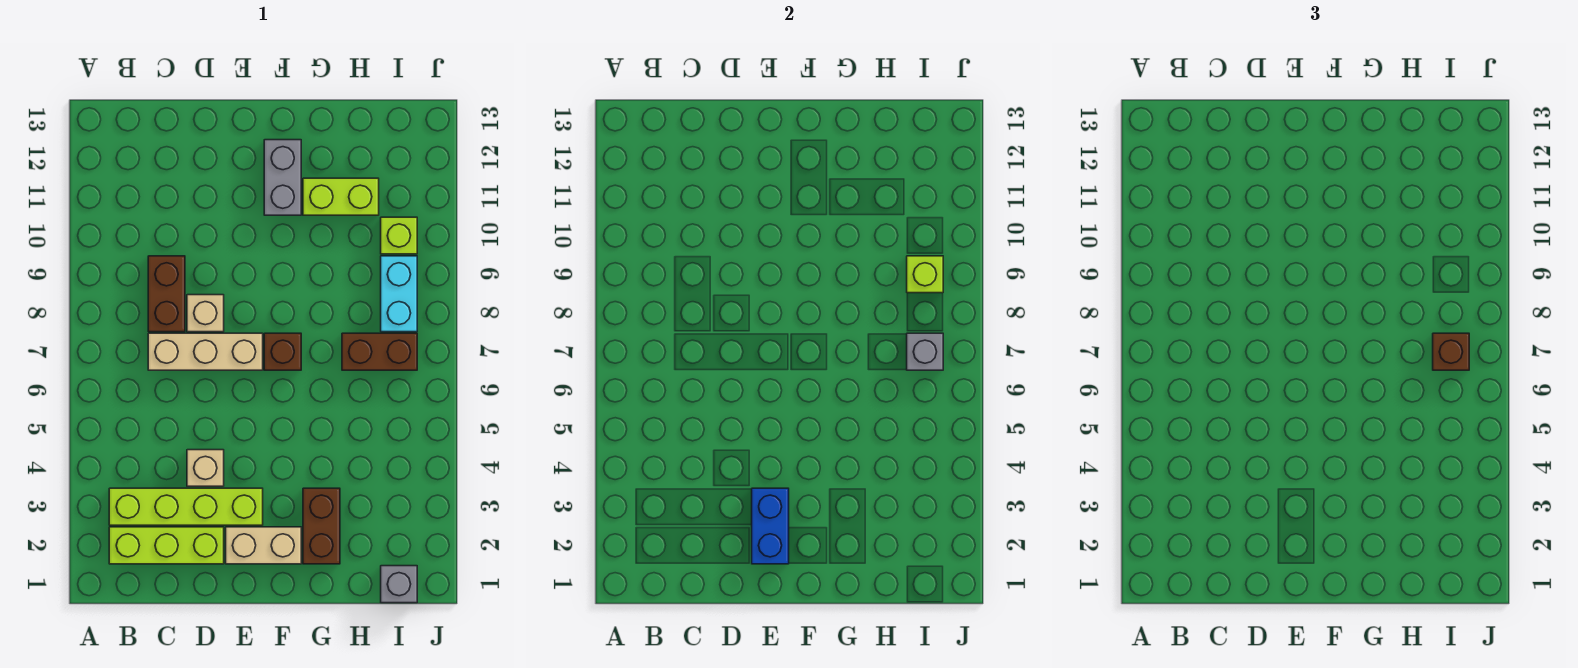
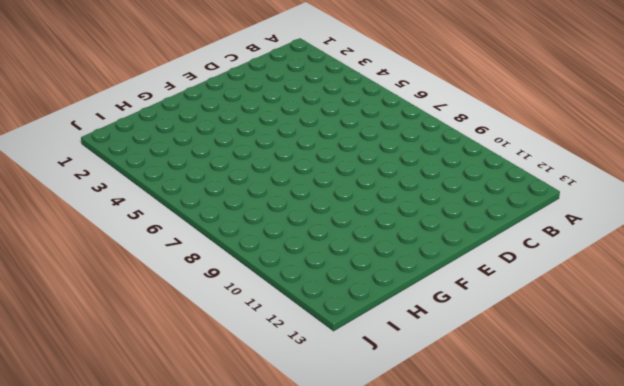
none -> lime brick B2:D2 level 1
none -> lime brick B3:E3 level 1
none -> tan brick C7:E7 level 1

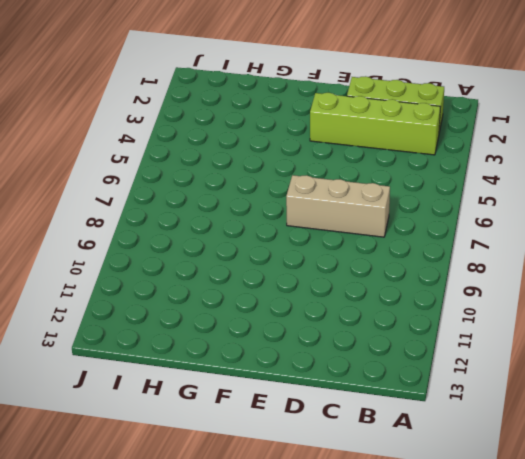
none -> brown brick C8:C9 level 1
none -> tan brick D4 level 1
none -> tan brick D8 level 1

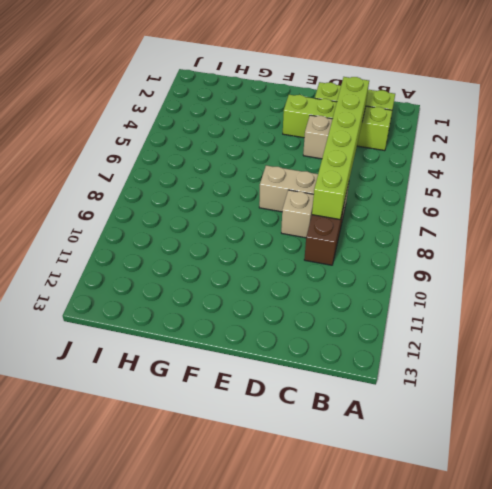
lime brick C3:C8 level 2 -> none
none -> tan brick E2:F2 level 1
none -> brown brick F7 level 1
none -> grey brick F11:F12 level 1

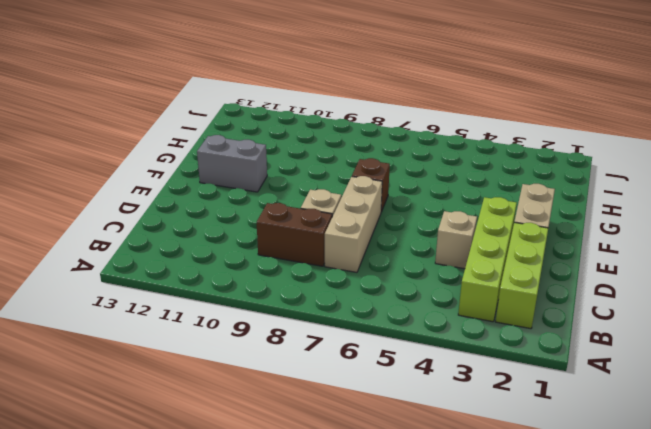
none -> brown brick G2:G3 level 1
none -> lime brick G11:H11 level 1
none -> brown brick H7:I7 level 1

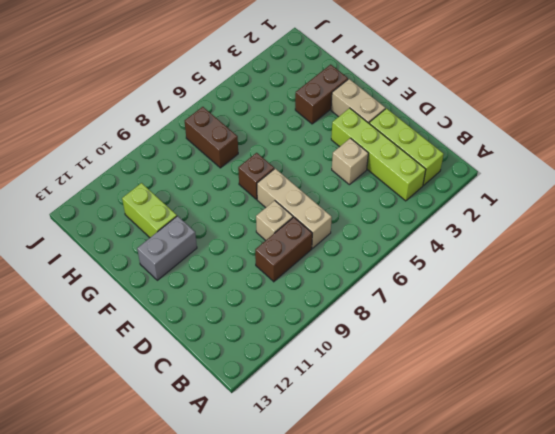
none -> grey brick I1 level 1
none -> cyan brick I8:I9 level 1
none -> lime brick I10 level 1

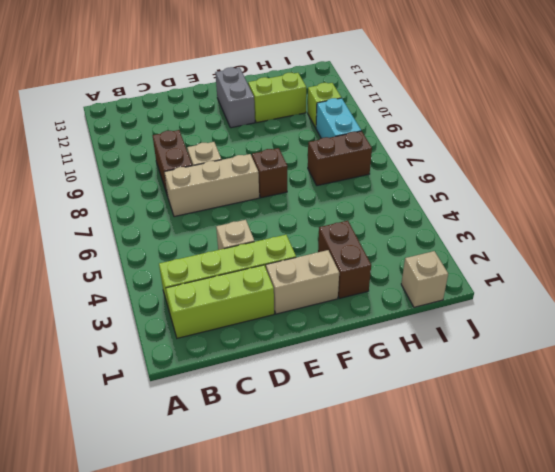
tan brick I1 level 1 -> grey brick I1 level 1
none -> blue brick E2:E3 level 2
none -> grey brick I7 level 2
none -> lime brick I9 level 2

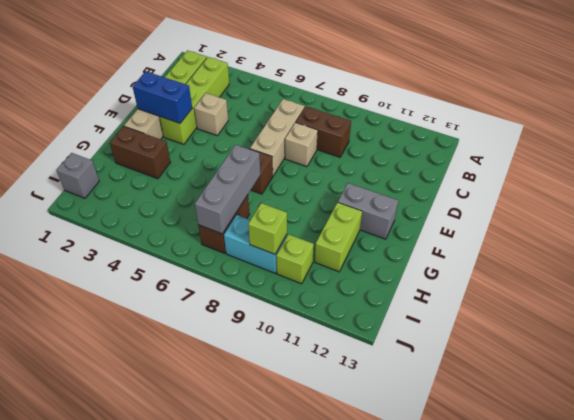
grey brick G7:I7 level 2 -> grey brick I7 level 2
none -> brown brick I7 level 3

